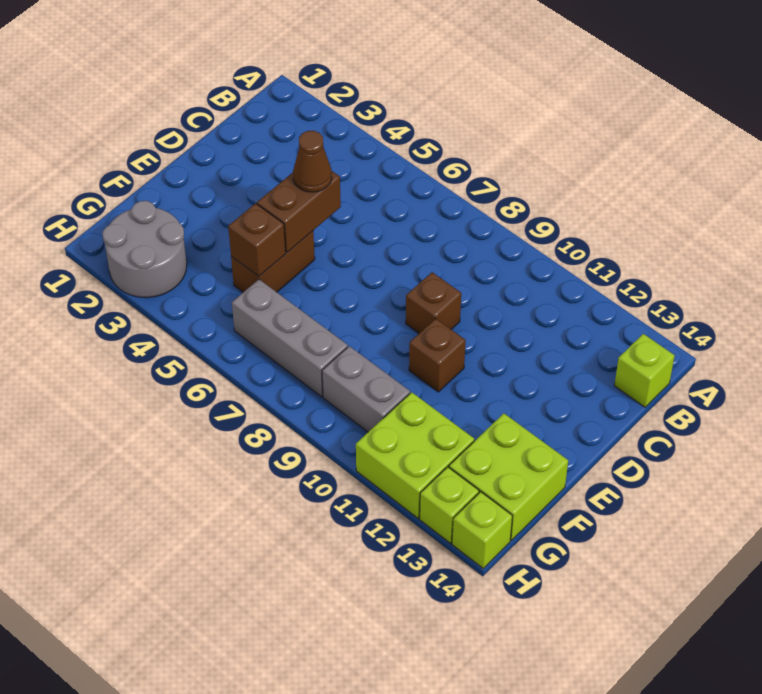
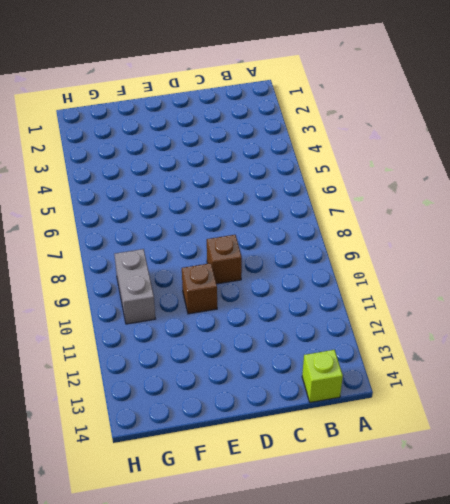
none -> brown brick E5:F5 level 1
none -> lime brick F13:G14 level 1
none -> grey round brick G2:H3 level 1

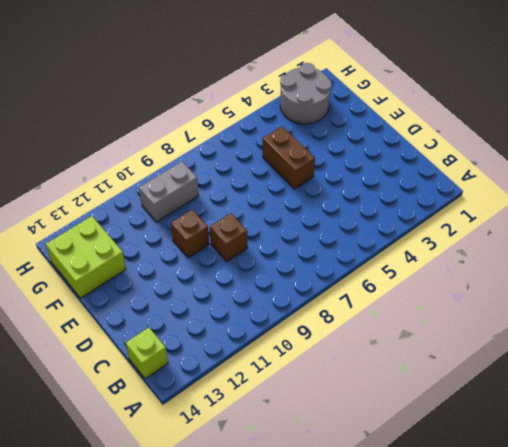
none -> grey brick G6:G8 level 1
none -> lime brick G11:H12 level 1
none -> lime brick H13 level 1

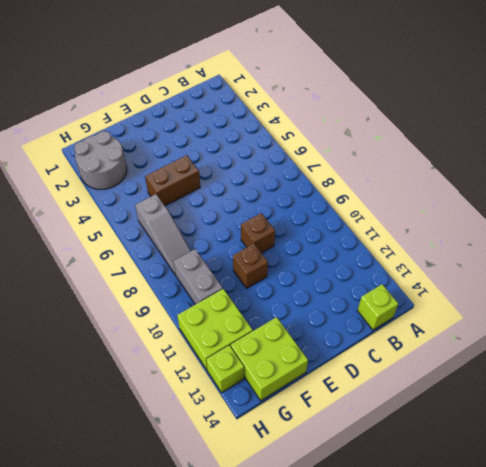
grey slope G6:G8 level 1 top 6 -> grey brick G6:G8 level 1
none -> lime brick H14 level 1
none -> brown brick D5:E5 level 2
none -> brown brick F5 level 2

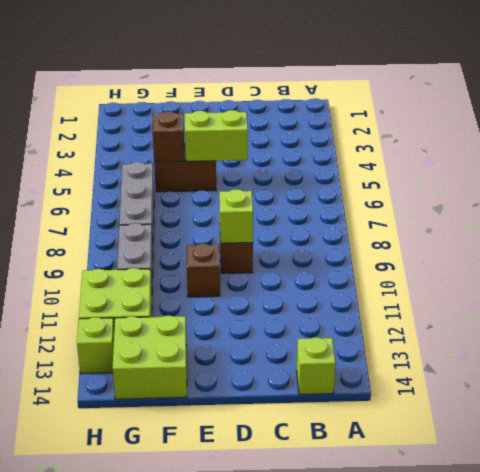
lime brick D5:E5 level 2 -> brown brick D5:E5 level 2
lime brick D9 level 2 -> lime brick H14 level 1
none -> grey round brick G2:H3 level 1
none -> brown cone D5 level 3

